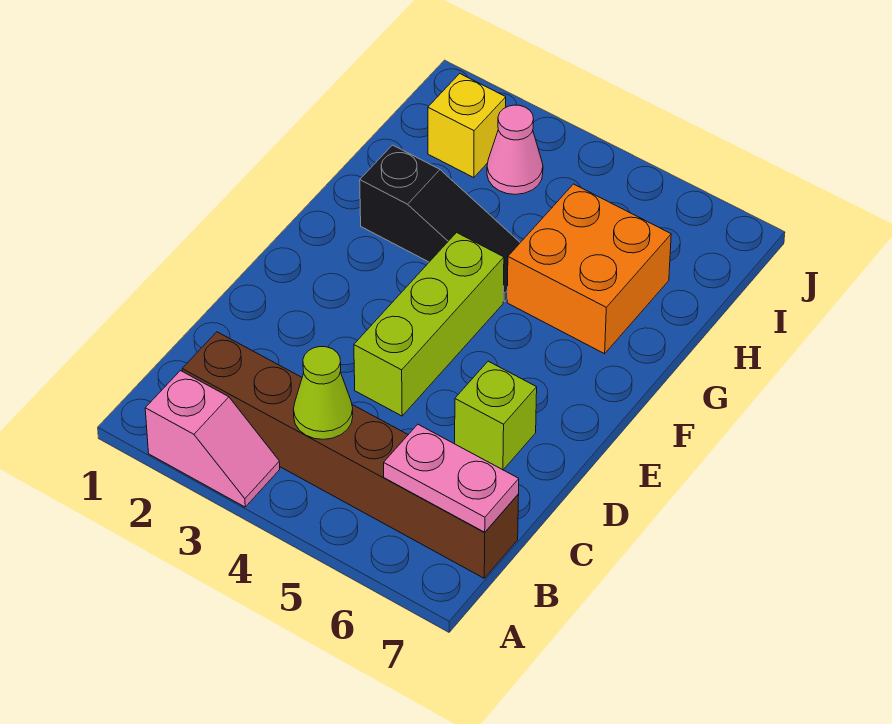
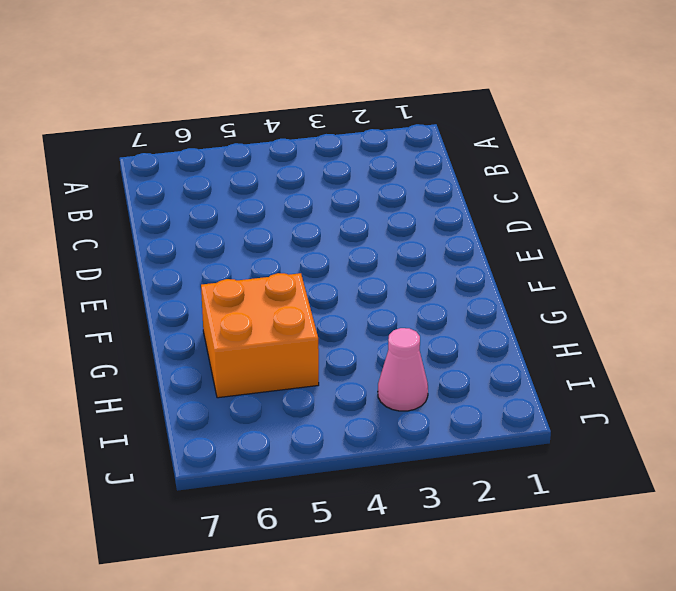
none -> pink slope A2:A3 level 1 top 2
none -> brown brick B2:B7 level 1

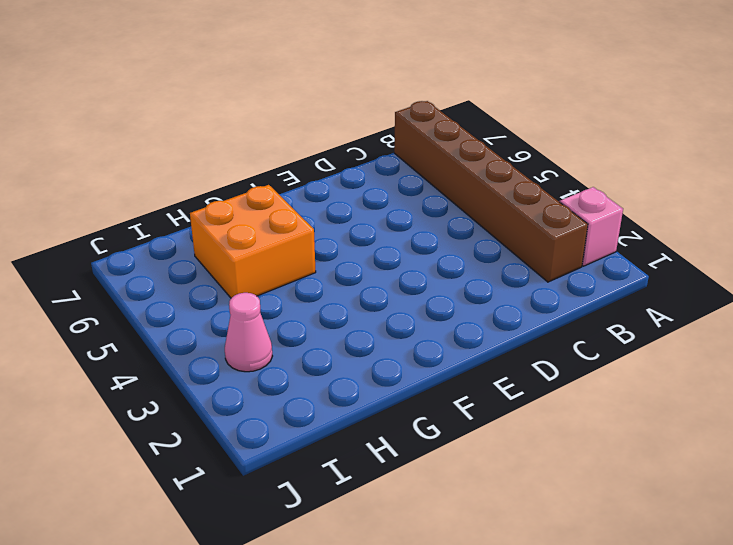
none -> lime brick D4:F4 level 1
none -> lime brick D6 level 1

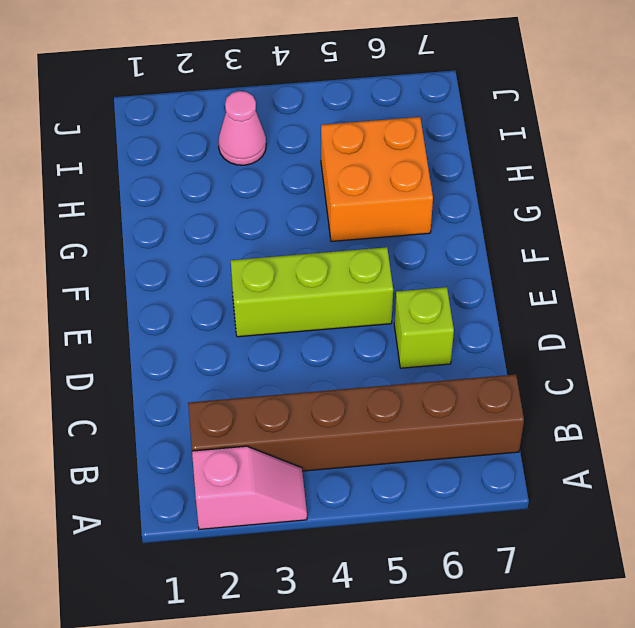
lime brick E3:E5 level 1 -> lime brick D4:F4 level 1
none -> black slope G2:G4 level 1 top 2
none -> yellow brick I2 level 1

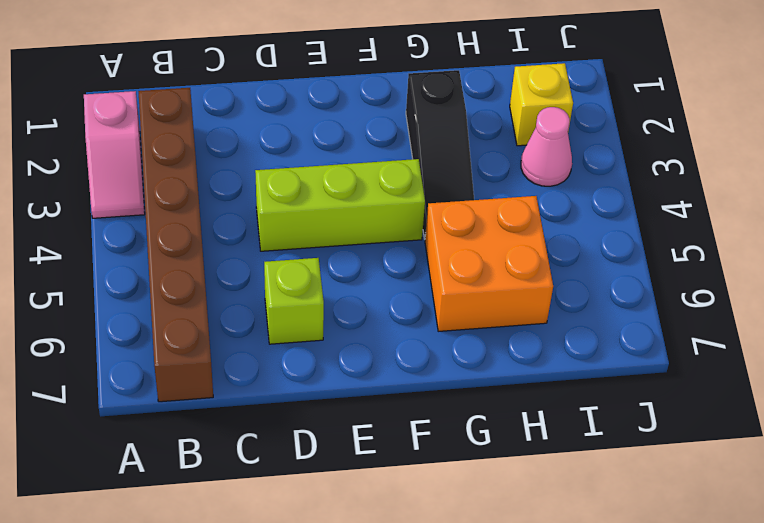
none -> lime cone B4 level 2
none -> pink plate B6:B7 level 2

